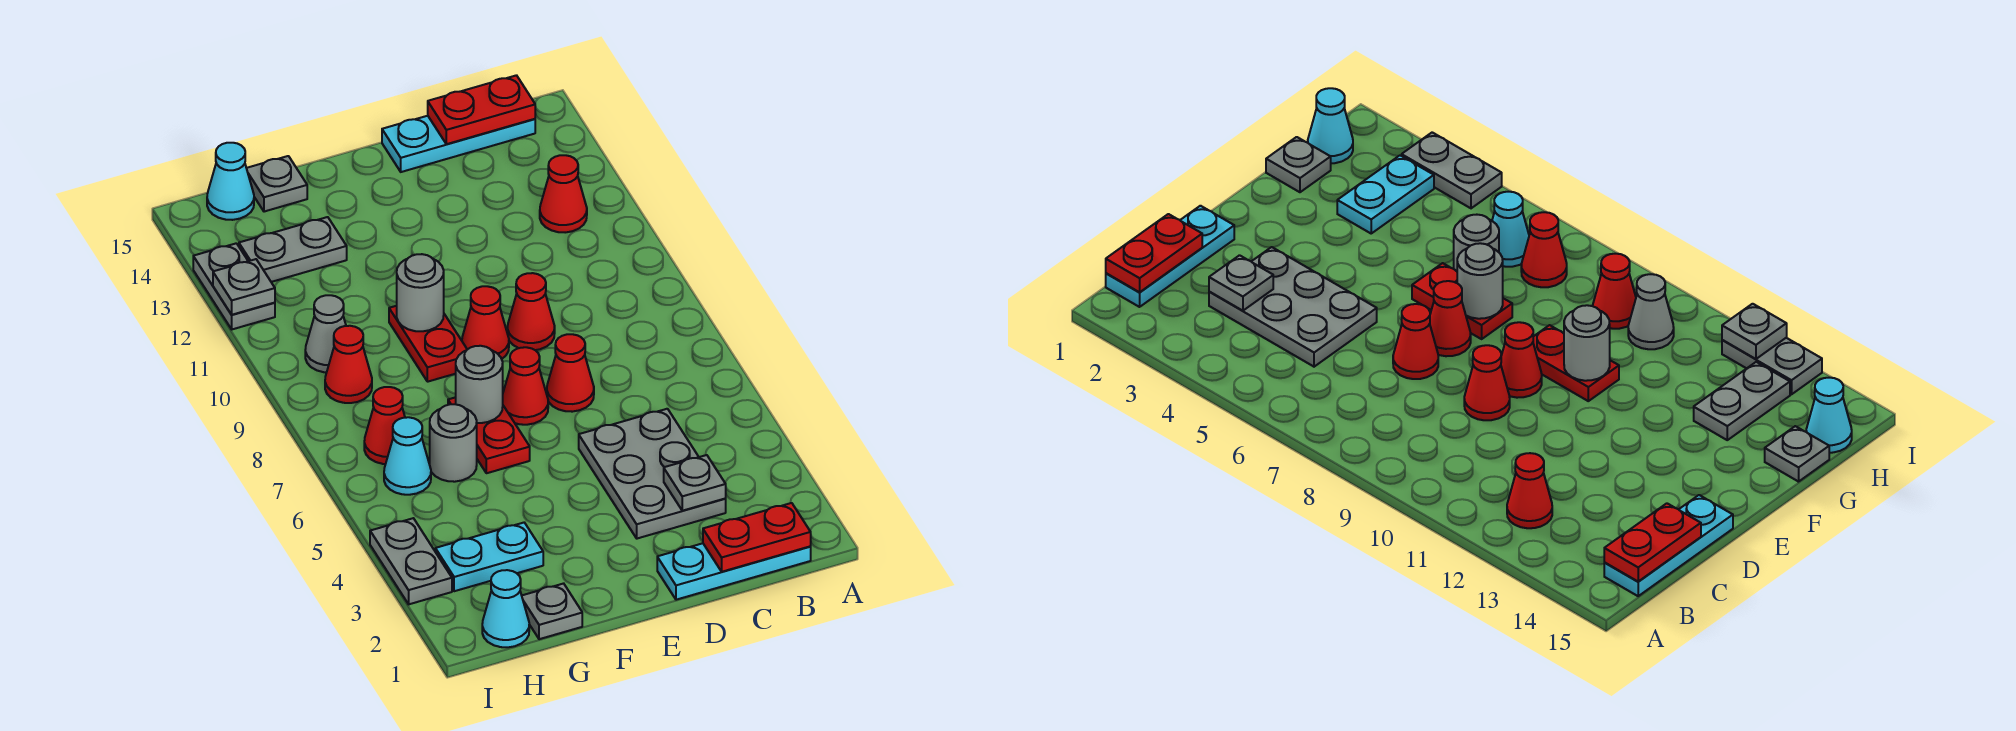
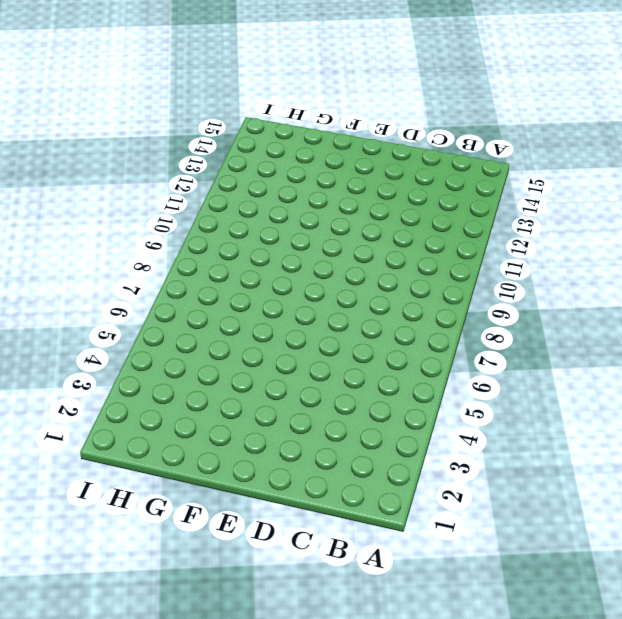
none -> cyan plate B1:D1 level 1
none -> red cone B12 level 1
none -> cyan plate B15:D15 level 1

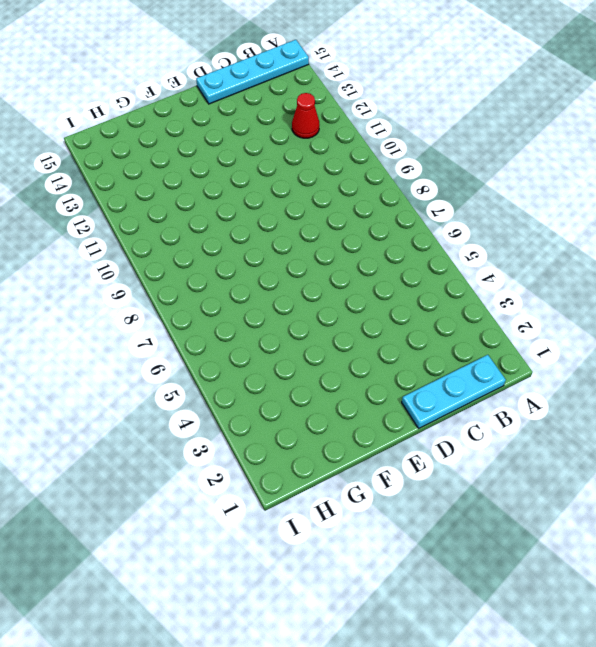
cyan plate A15:D15 level 1 -> cyan plate B15:D15 level 1
none -> grey plate C3:D5 level 1
none -> red cone D7 level 1
none -> red cone D9 level 1

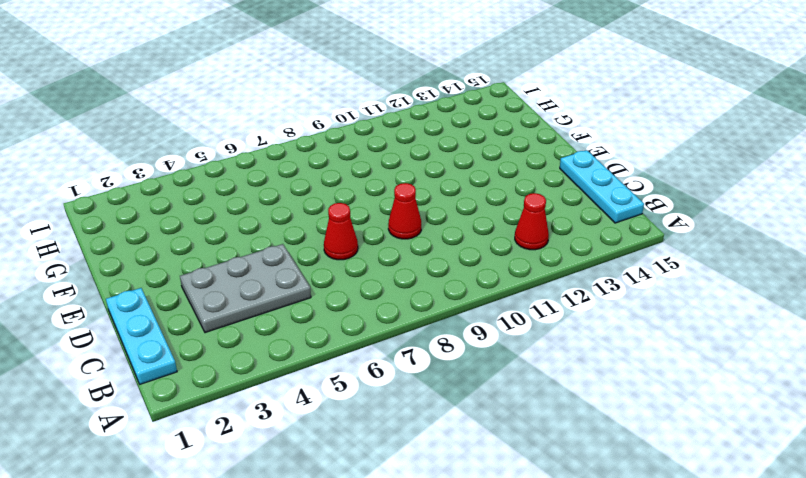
none -> red cone E7 level 1
none -> red cone E9 level 1
none -> red plate F6:F7 level 1

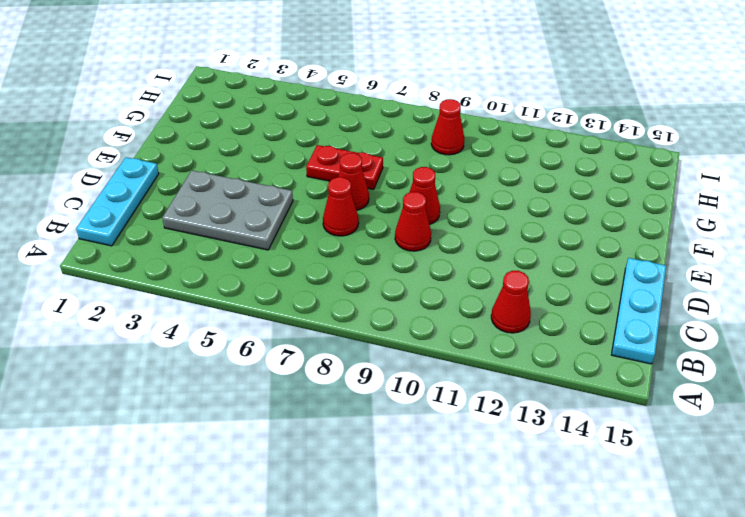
none -> red plate F9:F10 level 1
none -> grey plate G1 level 1
none -> cyan plate G3:H3 level 1

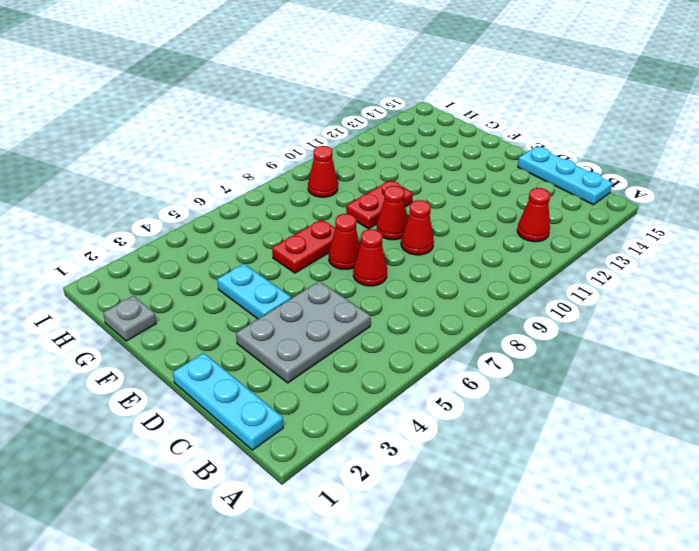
cyan plate E4:F4 level 1 -> cyan plate G3:H3 level 1
none -> grey round brick G6 level 1
none -> grey plate G13:H13 level 1
none -> grey plate G15 level 1

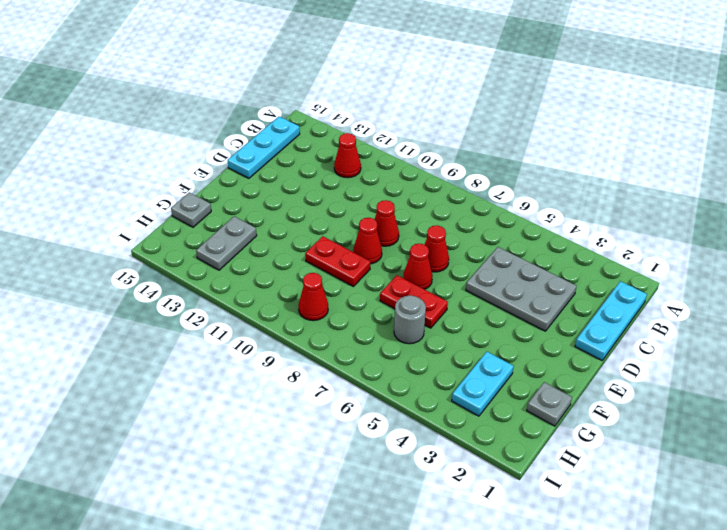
none -> cyan cone H1 level 1
none -> cyan cone H6 level 1
none -> red cone H7 level 1

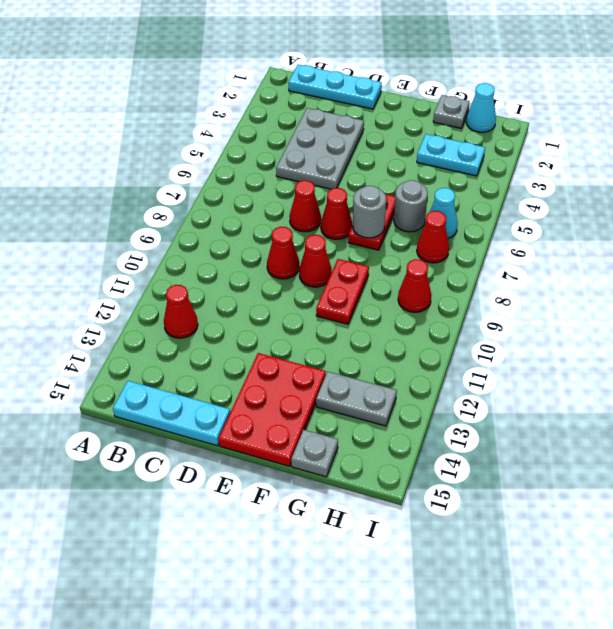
red plate E13:F15 level 1 -> none
none -> grey cone H10 level 1
none -> cyan cone H15 level 1
none -> grey plate I3:I4 level 1

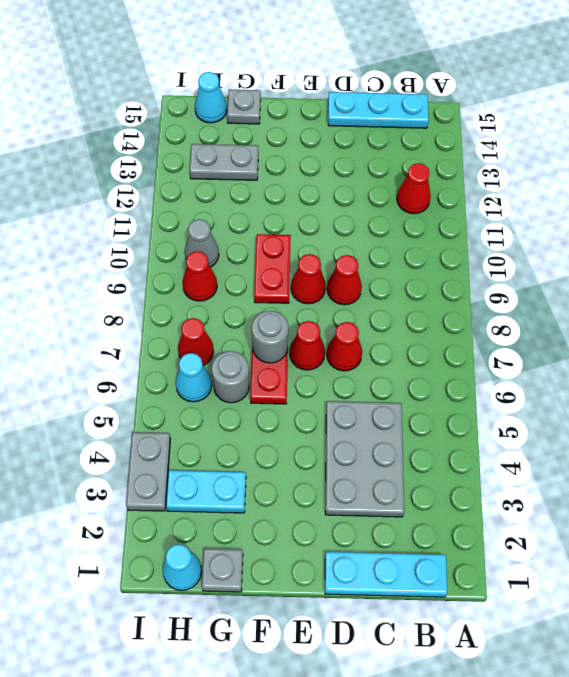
none -> grey plate I12:I13 level 1
none -> red plate B1:C1 level 2
none -> red plate B15:C15 level 2

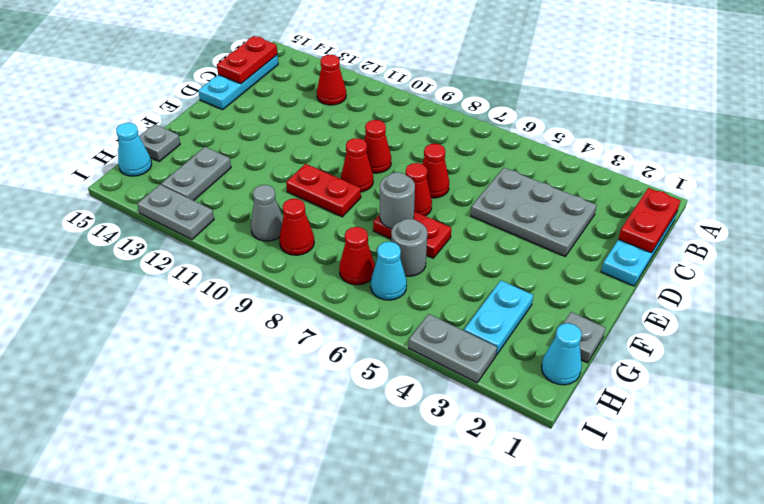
none -> grey plate C3 level 2
none -> grey round brick F10 level 2
none -> grey plate I12 level 2

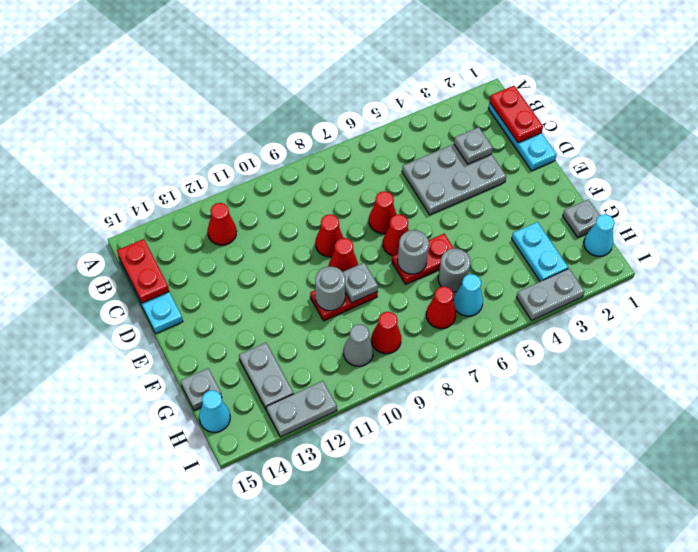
grey plate F9 level 2 -> grey plate I12 level 2

